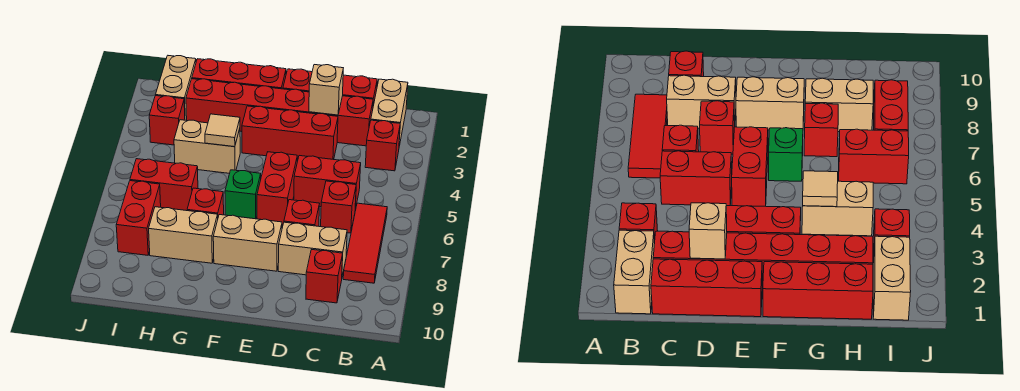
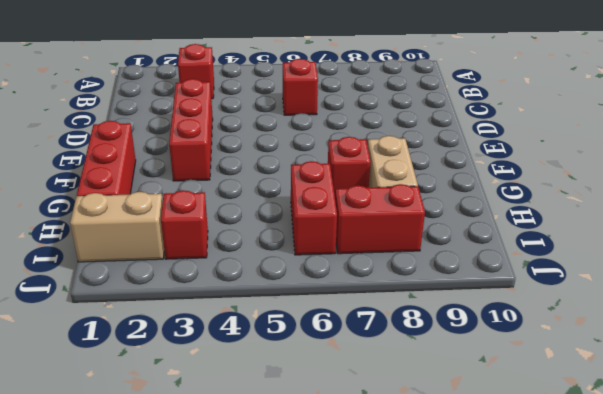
none -> tan brick B1:B2 level 1
none -> red tile B6:B8 level 1
none -> red brick C1:E1 level 1

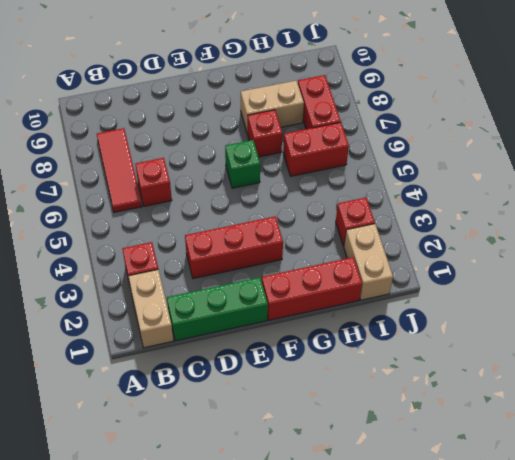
green brick C1:E1 level 1 -> red brick C1:E1 level 1
none -> red brick C2:H2 level 1
none -> red brick C5:D5 level 1
none -> tan brick C8:D8 level 1

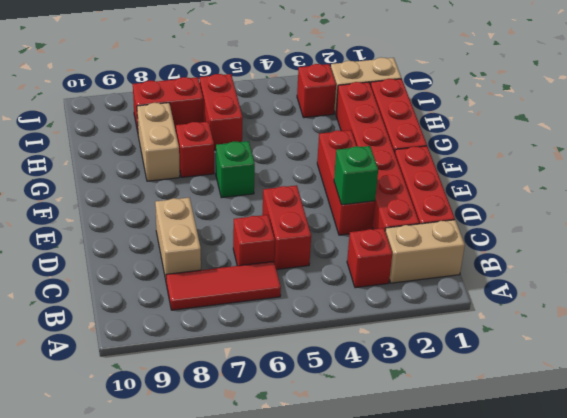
green brick D3 level 2 -> none
none -> red brick C9 level 1
none -> red brick D7 level 1
none -> red brick E5:E6 level 1

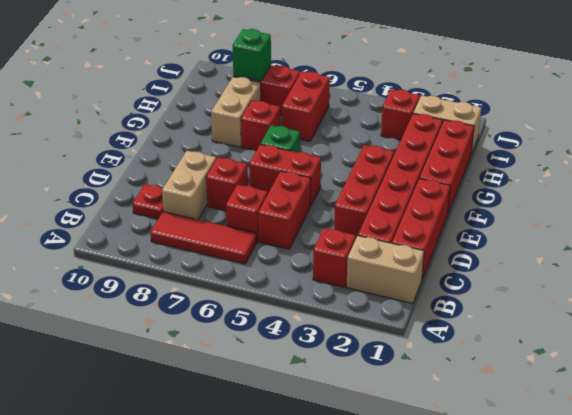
red plate C9 level 1 -> red brick C9 level 1
green brick I8 level 2 -> none
none -> tan brick E8:F8 level 1
none -> tan brick G4:H4 level 1
none -> tan brick D2 level 2

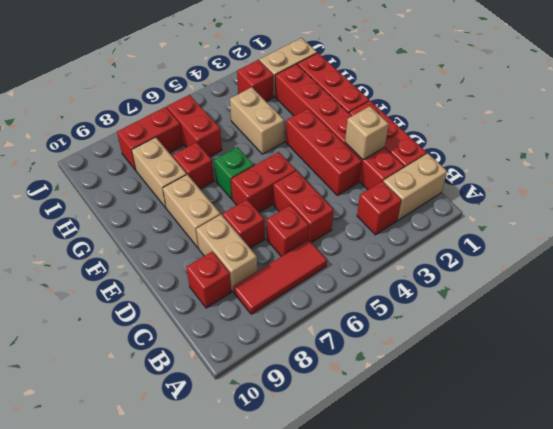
none -> tan tile G4 level 2

